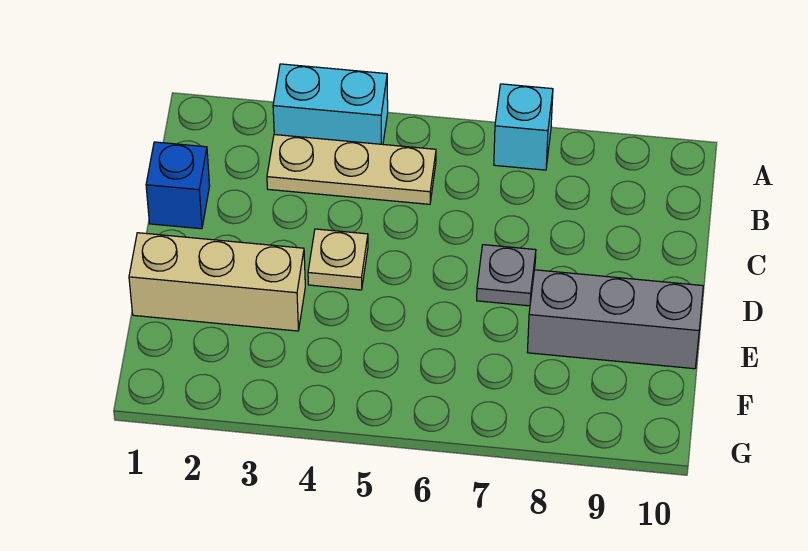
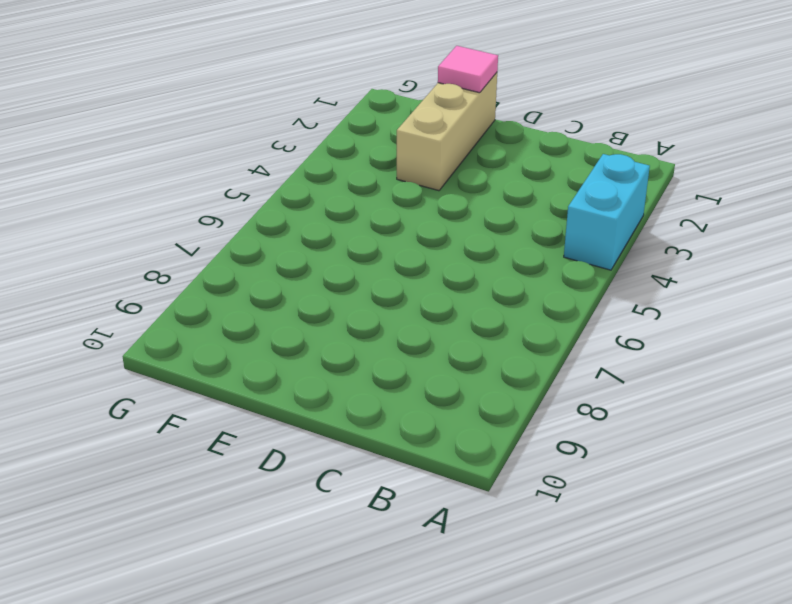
pink tile E1 level 2 -> none
none -> cyan brick A7 level 1
none -> tan plate B3:B5 level 1

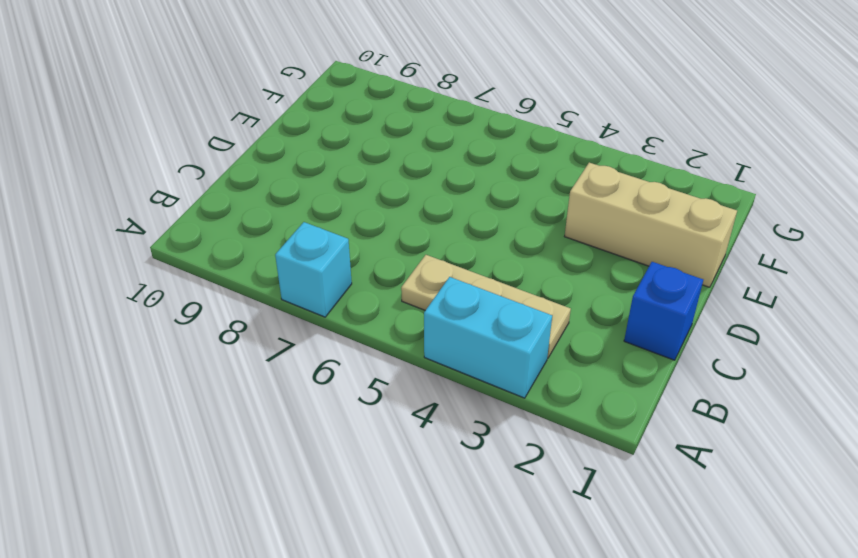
none -> tan plate D4 level 1
none -> grey plate D7 level 1

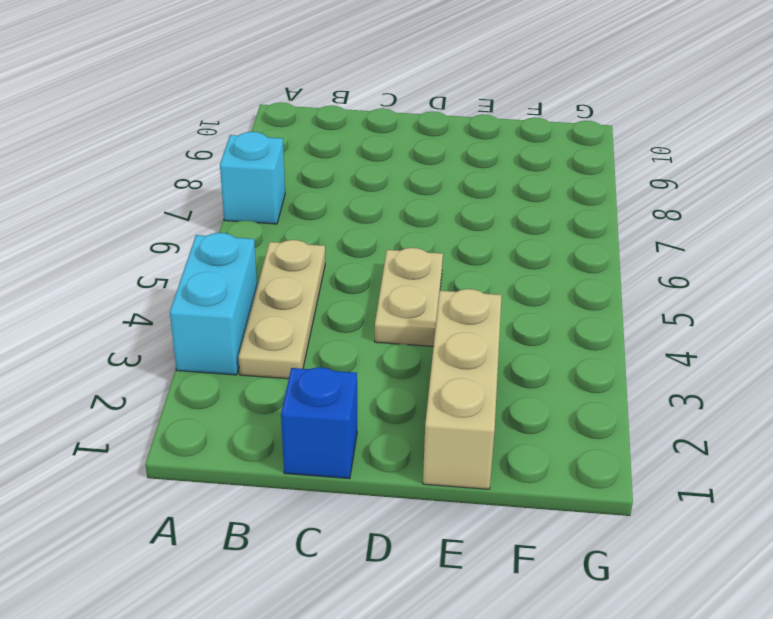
tan plate D4:D5 level 1 -> tan plate D4 level 1
none -> grey plate D7 level 1
none -> grey brick E8:E10 level 1

